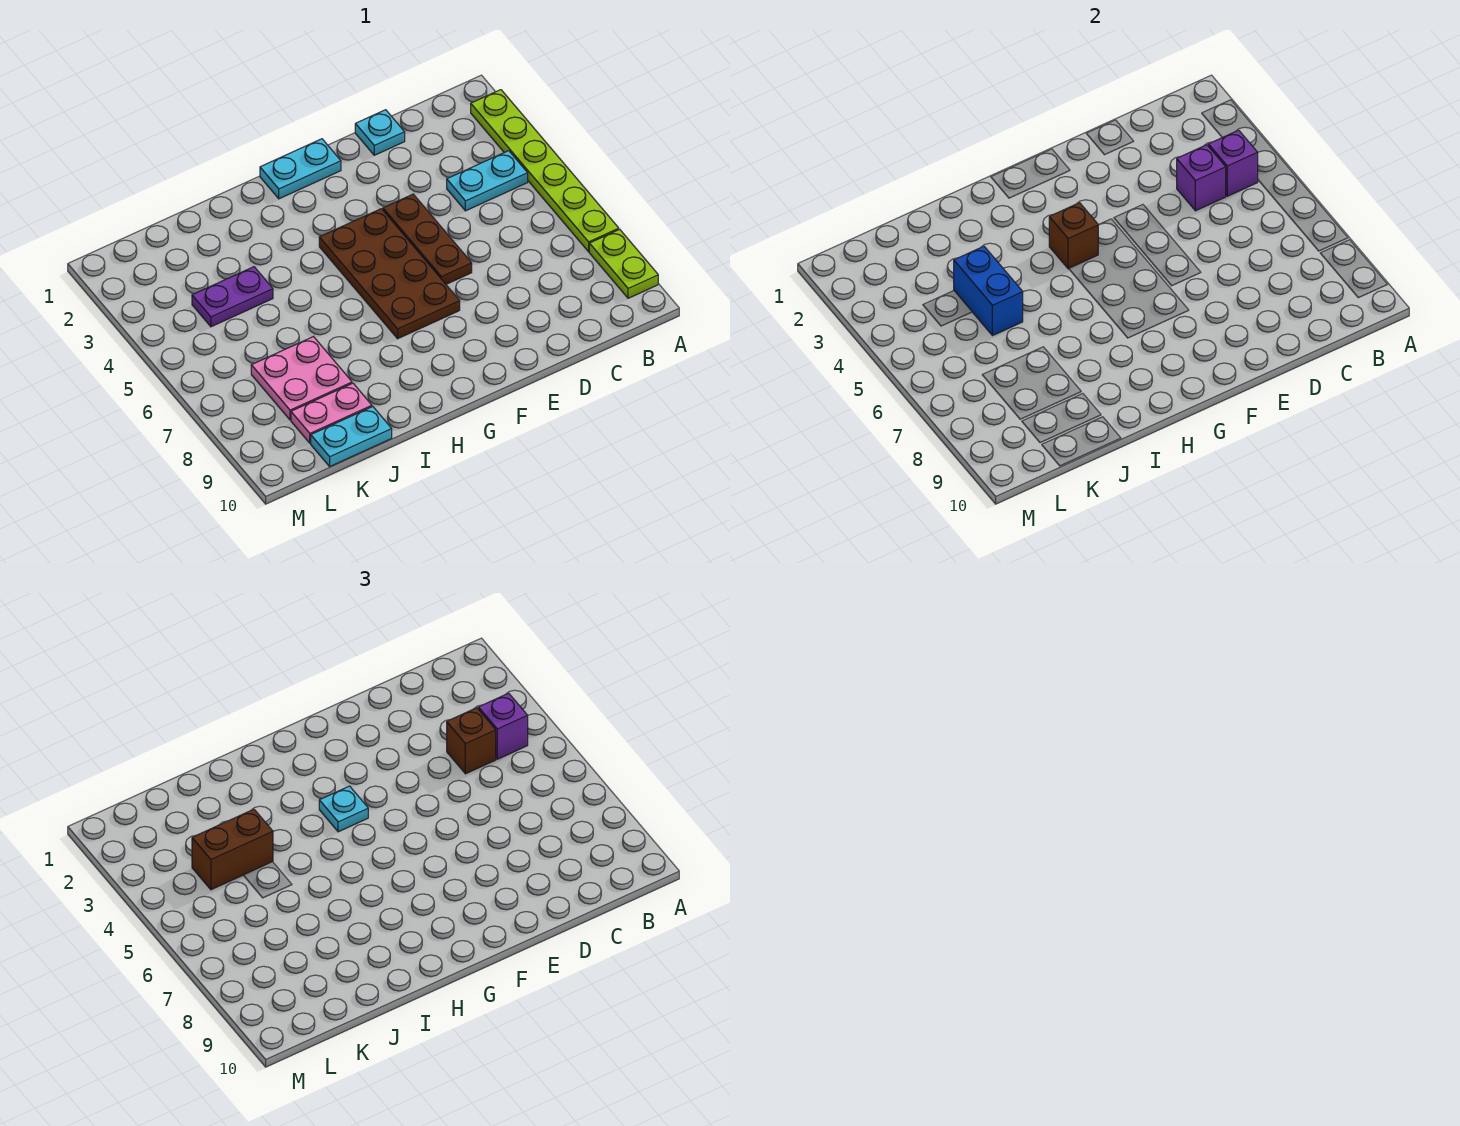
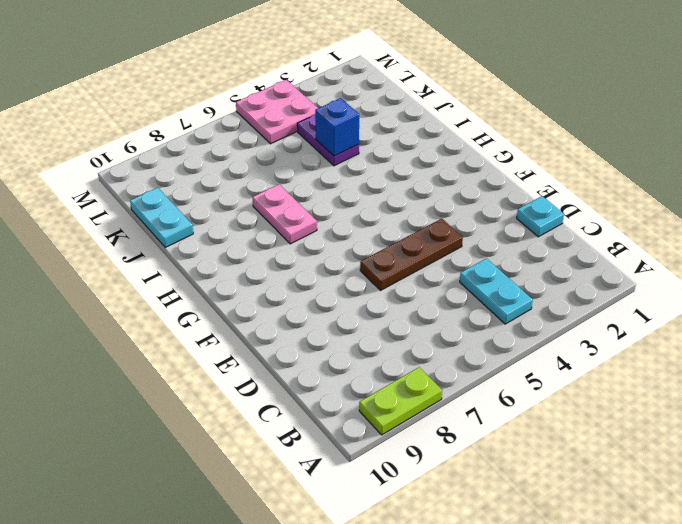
pink plate H7:I7 level 1 -> pink plate J9:K9 level 1
blue brick J4 level 2 -> blue brick J4:J5 level 2
pink plate L4:M5 level 1 -> pink plate J7:K8 level 1
none -> lime plate A2:A7 level 1
none -> cyan plate F1:G1 level 1
none -> brown plate F4:G7 level 1

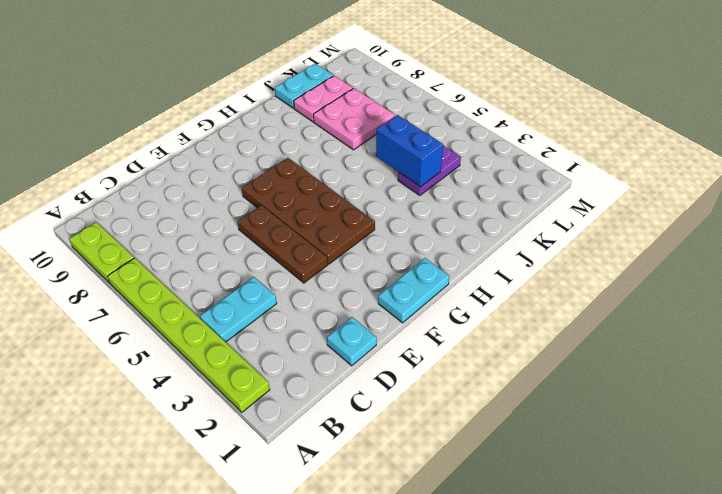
none -> purple brick B4 level 2
none -> purple brick C4 level 2
none -> brown brick G4 level 2

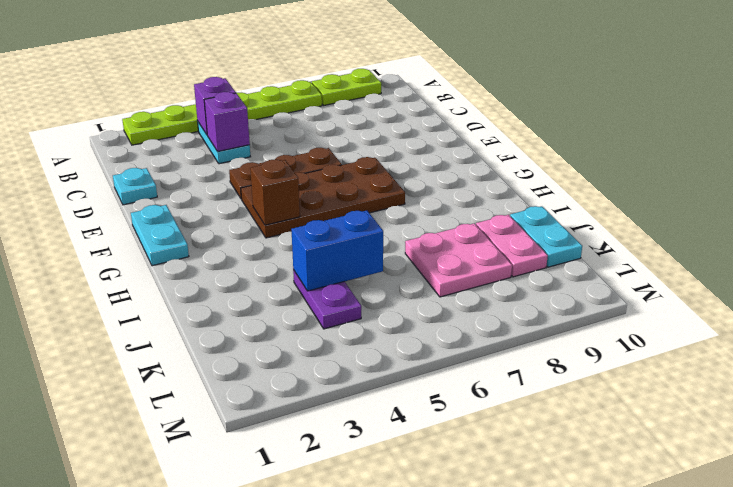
none -> purple brick B4 level 3
none -> brown brick C4 level 3
none -> cyan plate G4 level 3

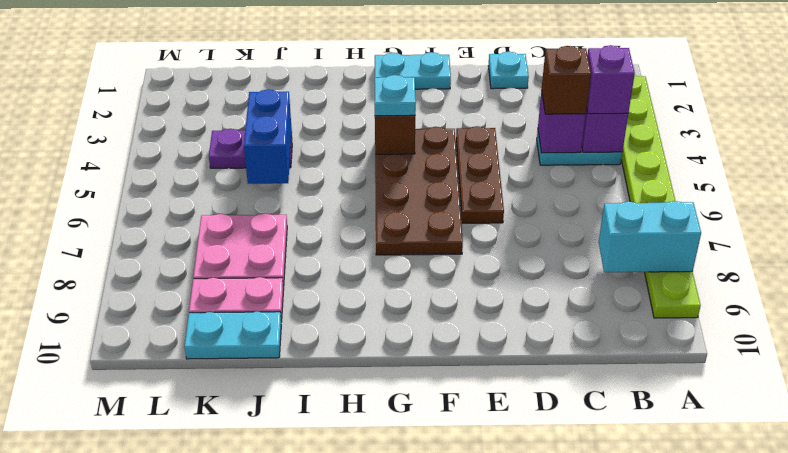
cyan brick A8:B8 level 2 -> none
none -> brown brick J4:K4 level 3

